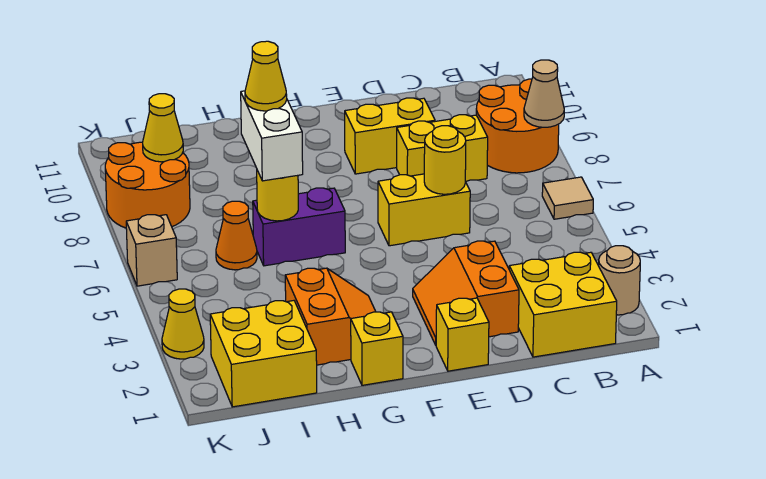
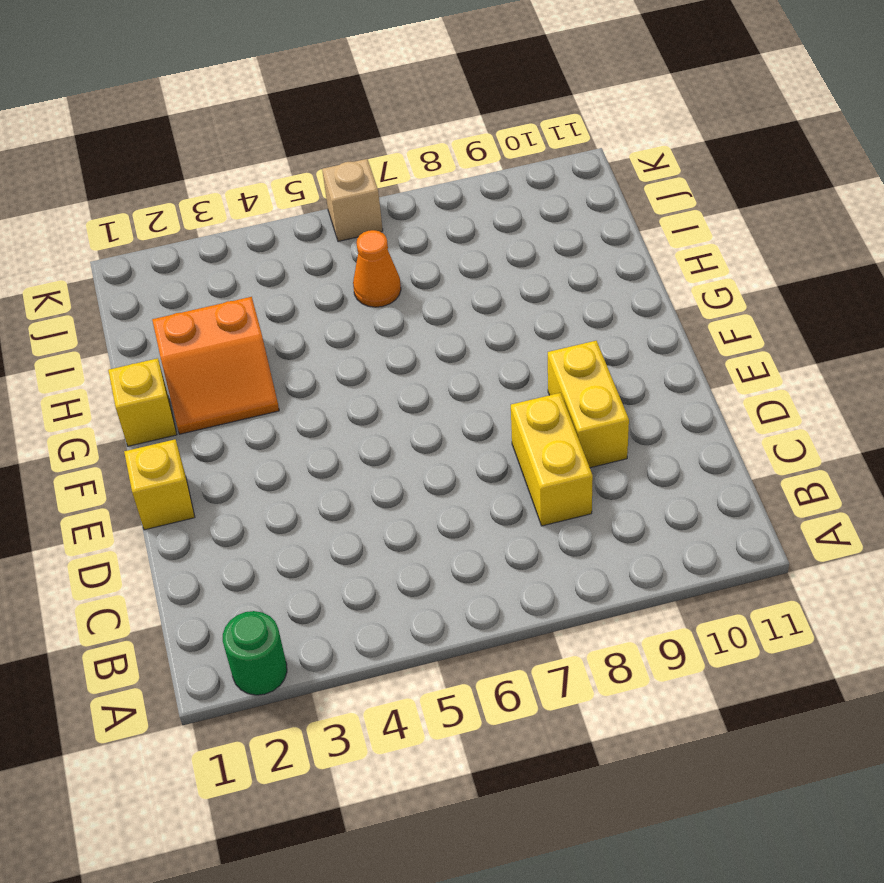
green round brick A2 level 1 -> tan round brick A2 level 1
none -> tan tile A6 level 1
none -> orange round brick A8:B9 level 1
none -> yellow brick B1:C2 level 1

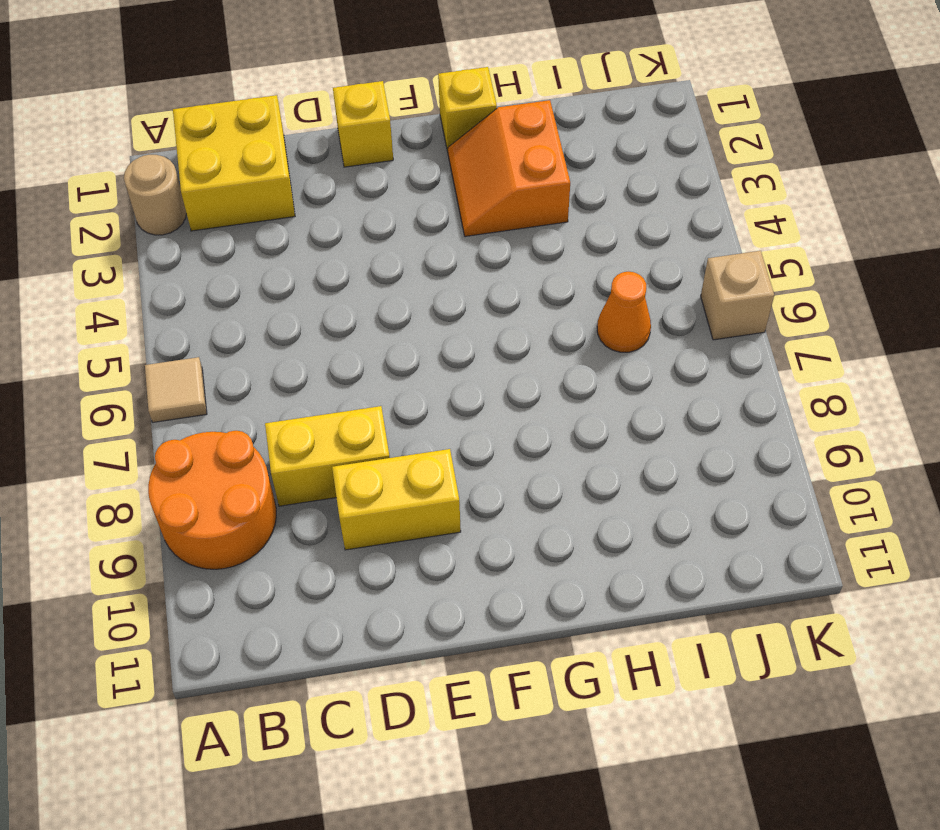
none -> orange slope D2:E3 level 1 top D
none -> yellow brick D6:E6 level 1
none -> purple brick G6:H6 level 1

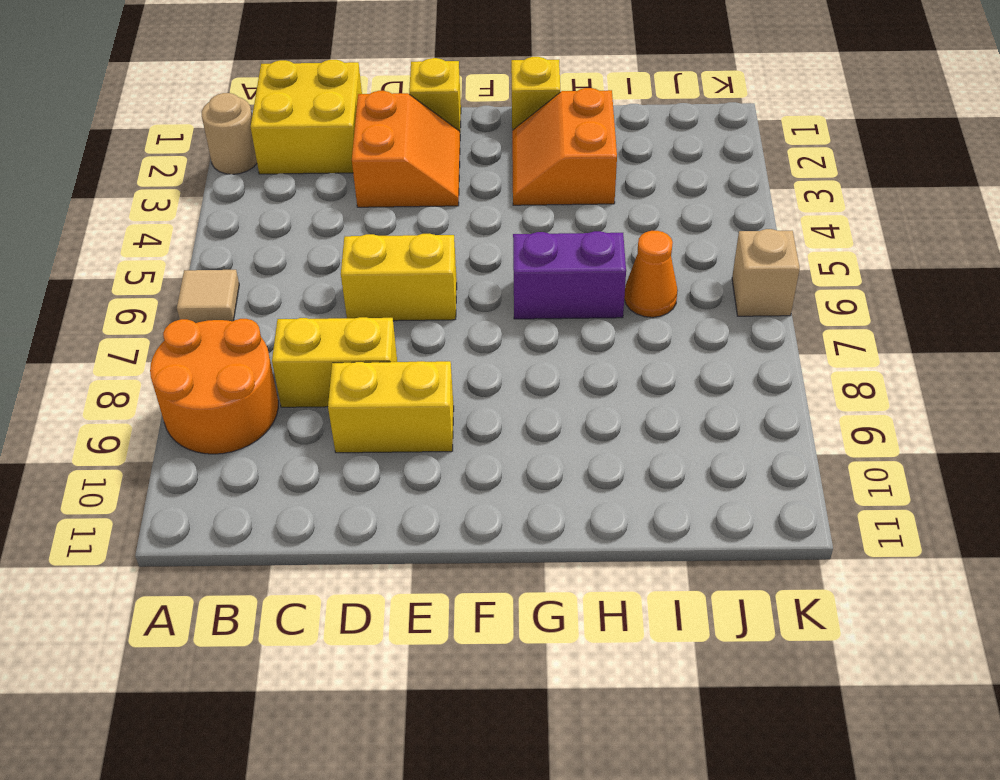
none -> yellow brick I1:J2 level 1
none -> orange round brick J8:K9 level 1
none -> yellow cone K3 level 1

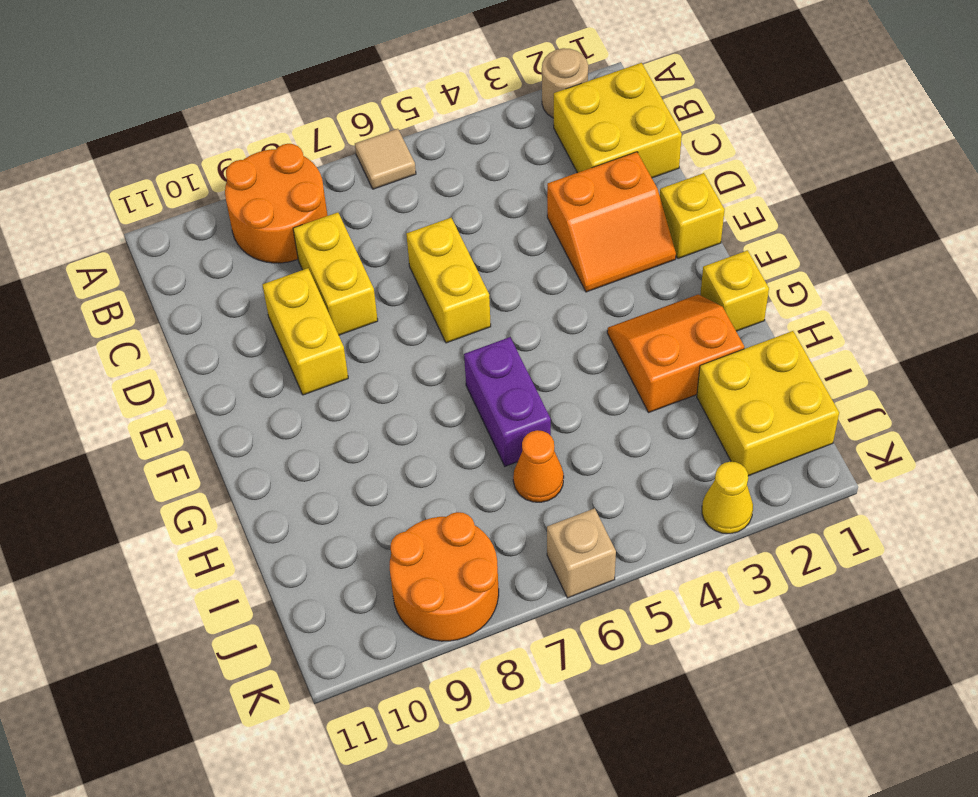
none -> tan cone A8 level 2
none -> yellow round brick D6 level 2
none -> yellow round brick H6 level 2

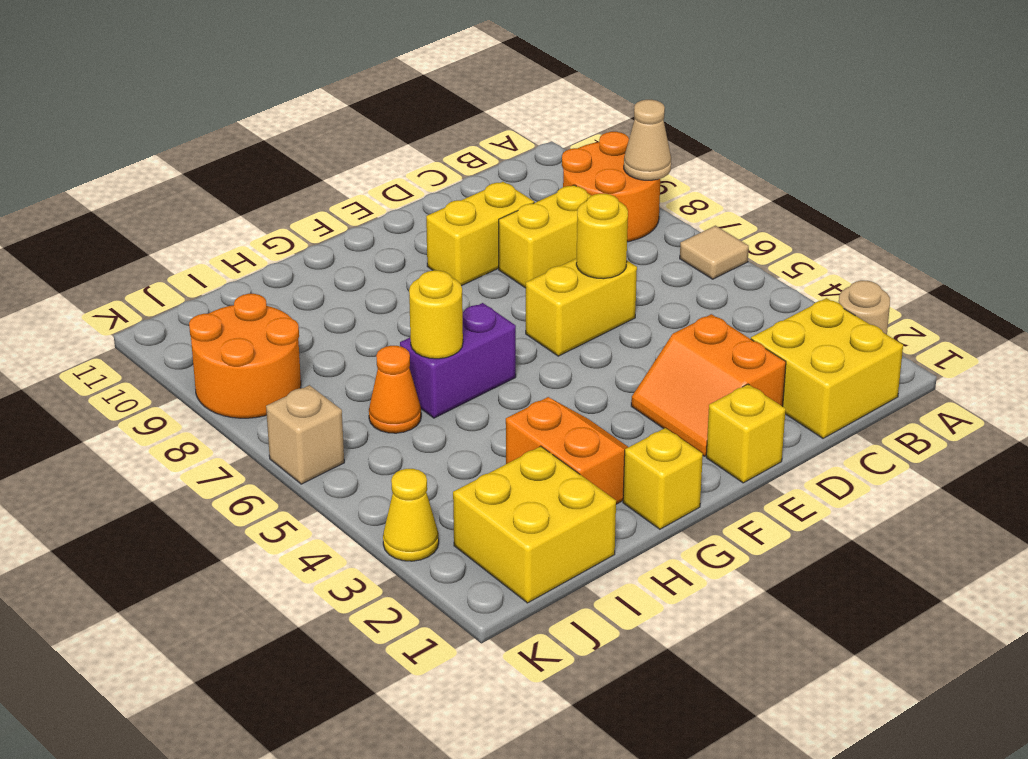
none -> yellow cone J9 level 2
none -> white brick H6:H7 level 3
none -> yellow cone H7 level 4

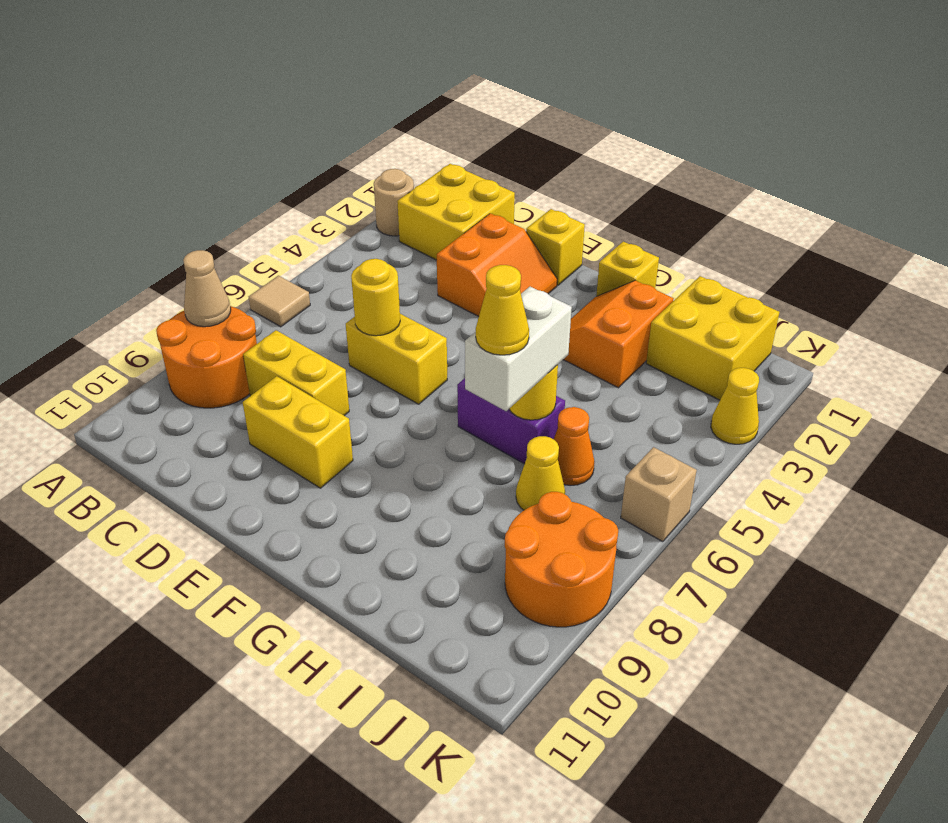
yellow cone I7 level 1 -> yellow cone J9 level 2

